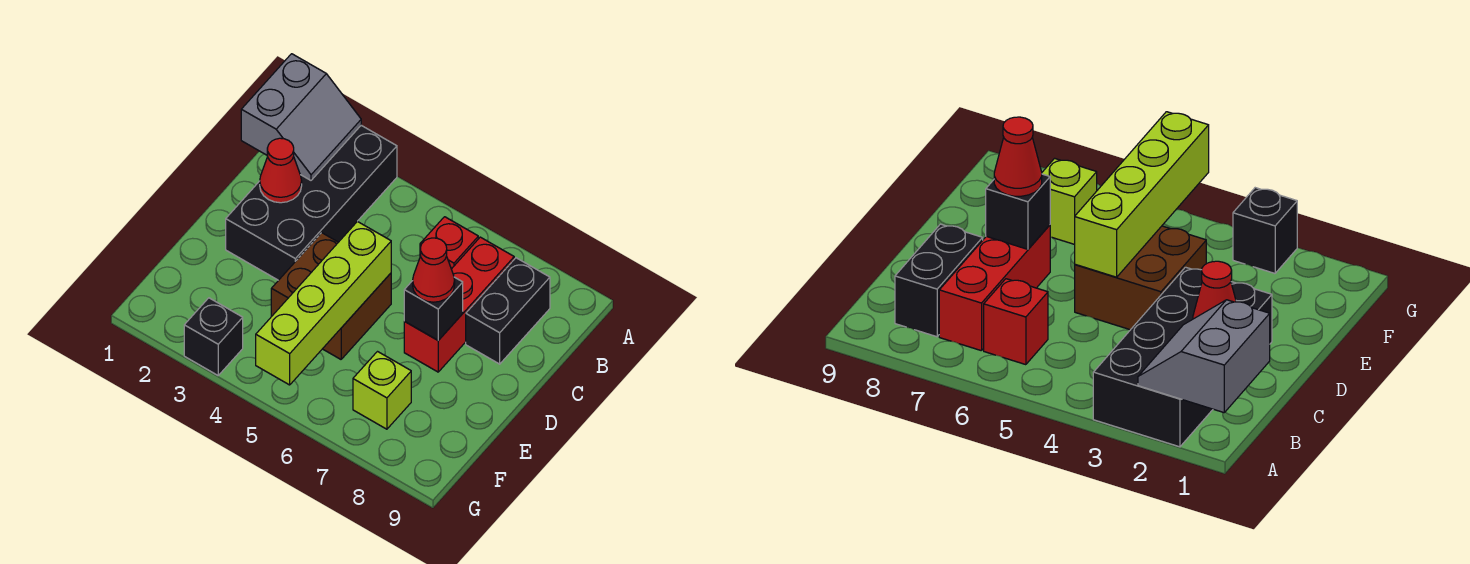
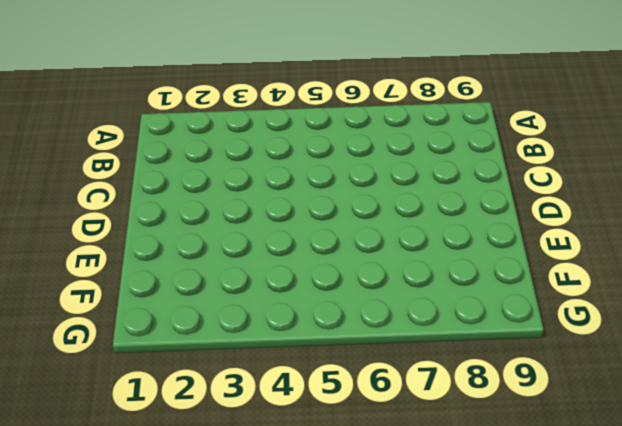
none -> black brick A2:D3 level 1
none -> red brick B6 level 1
none -> red brick B7:D7 level 1

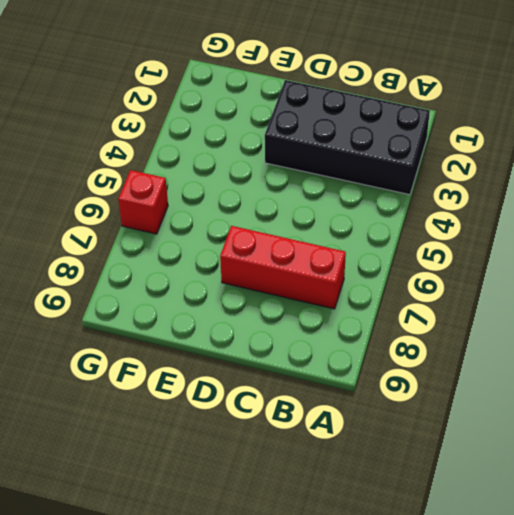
red brick G6 level 1 -> red brick B6 level 1
none -> black brick B8:C8 level 1
none -> brown brick D4:E5 level 1
none -> lime brick F7 level 1

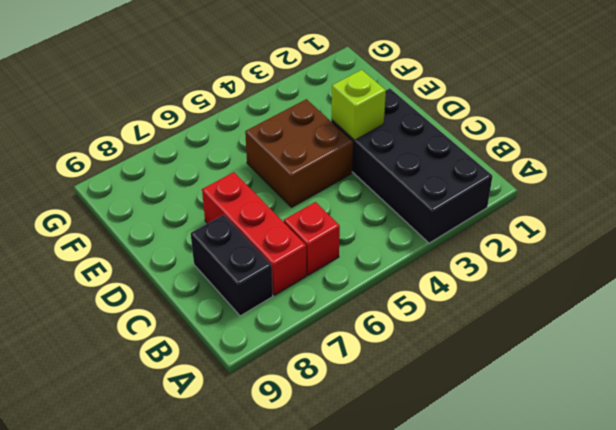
lime brick D3 level 2 -> lime brick F7 level 1
none -> black brick G3 level 1
none -> grey slope A1:B2 level 2 top 1
none -> red cone C2 level 2

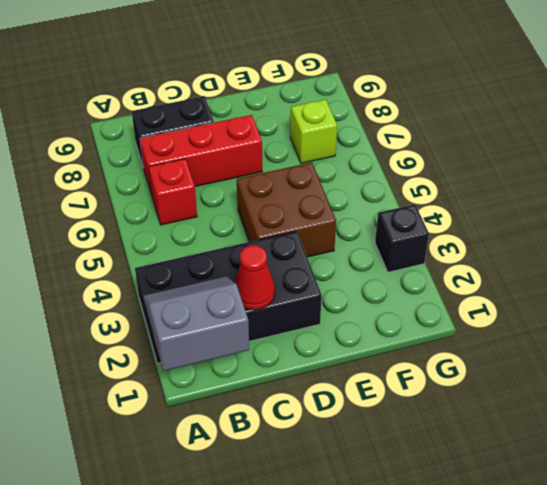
none -> lime brick D5:G5 level 2
none -> black brick D7 level 2
none -> red cone D7 level 3

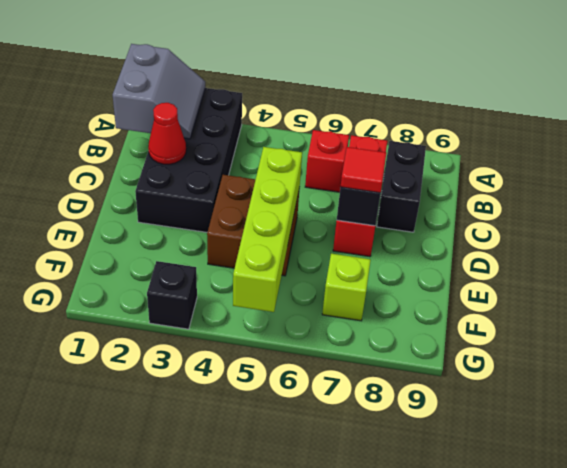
red tile D7 level 3 -> red cone D7 level 3

